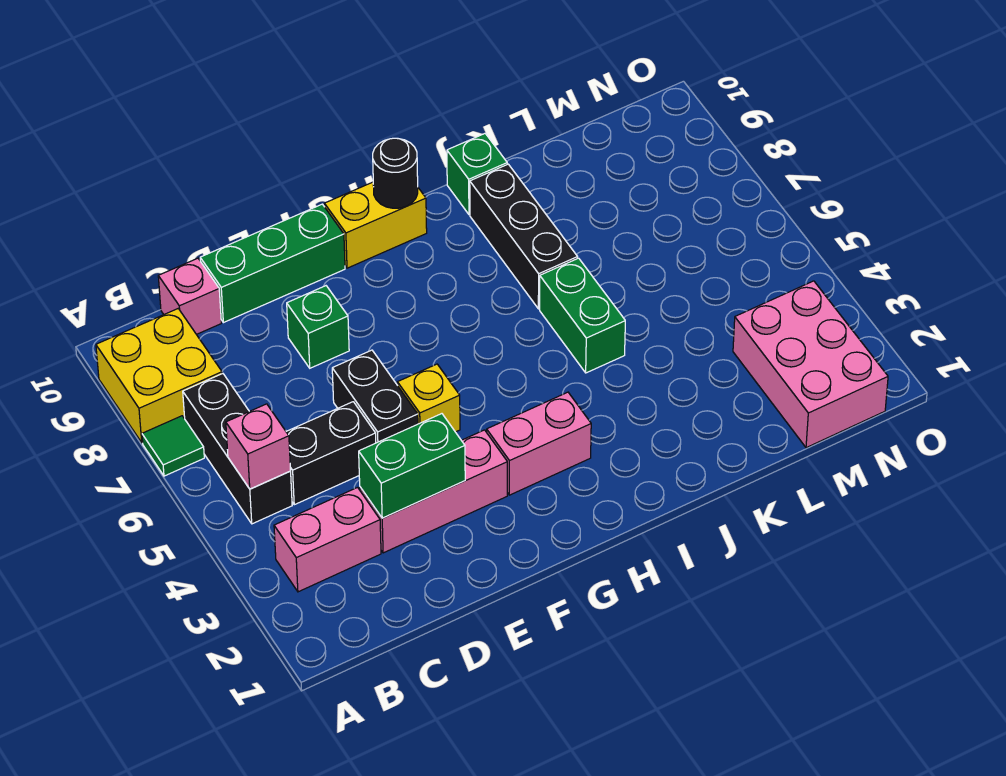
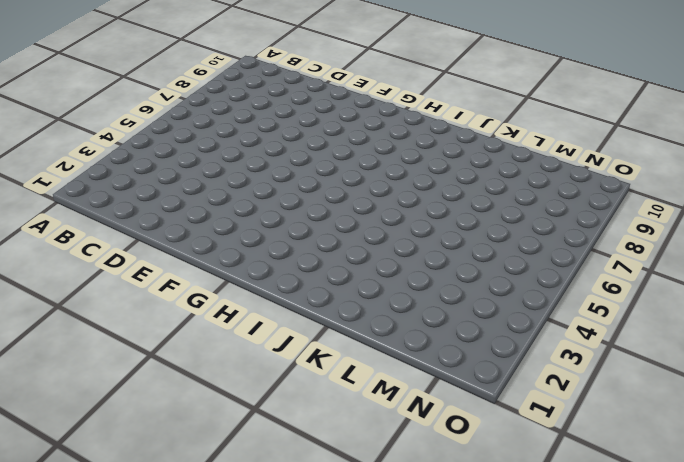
none -> green tile A7 level 1
none -> yellow brick A8:B9 level 1
none -> pink brick B3:C3 level 1

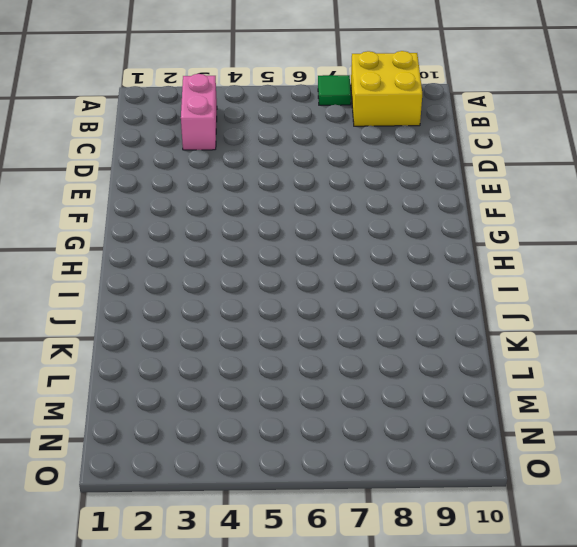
none -> black brick B5:B7 level 1
none -> black brick C5:D5 level 1
none -> pink brick C10 level 1

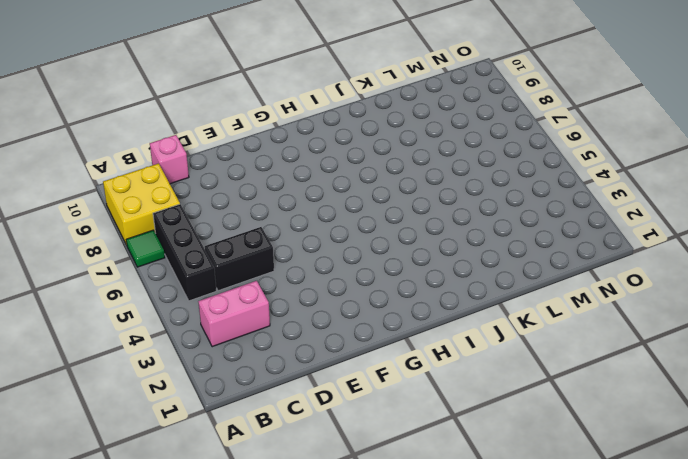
none -> pink brick D3:F3 level 1
none -> green brick D10:F10 level 1
none -> black brick E5:E6 level 1

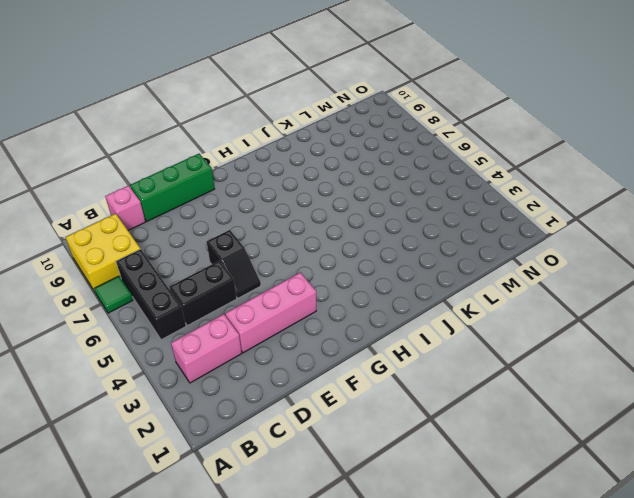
black slope E5:E6 level 1 top 6 -> black brick E5:E6 level 1
none -> green brick E8 level 1
none -> yellow brick F5 level 1
none -> pink brick G3:H3 level 1

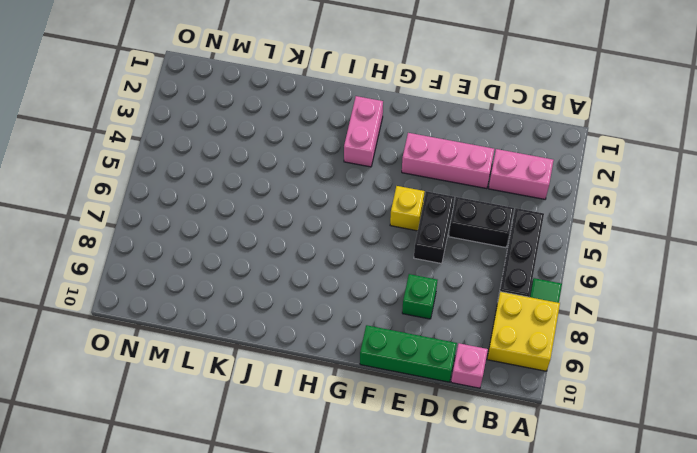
pink brick H2:H3 level 1 -> pink brick G3:H3 level 1
none -> yellow brick G10:H10 level 1
none -> green brick J5:J6 level 1
none -> black brick J7:J9 level 1

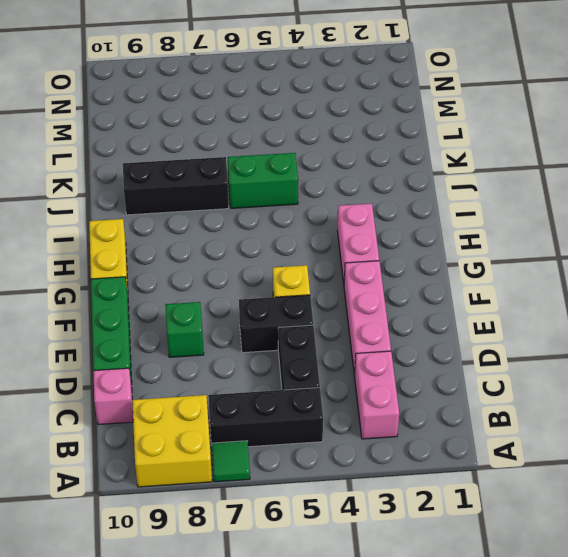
none -> green brick J10 level 1
none -> pink brick M1:N3 level 1
none -> pink brick B5 level 2

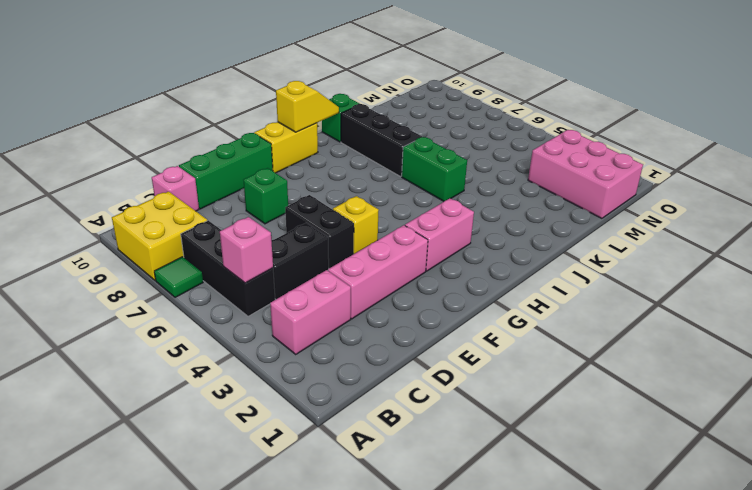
yellow slope H10:I10 level 2 top H -> black round brick H10 level 2
none -> green brick D3:E3 level 2

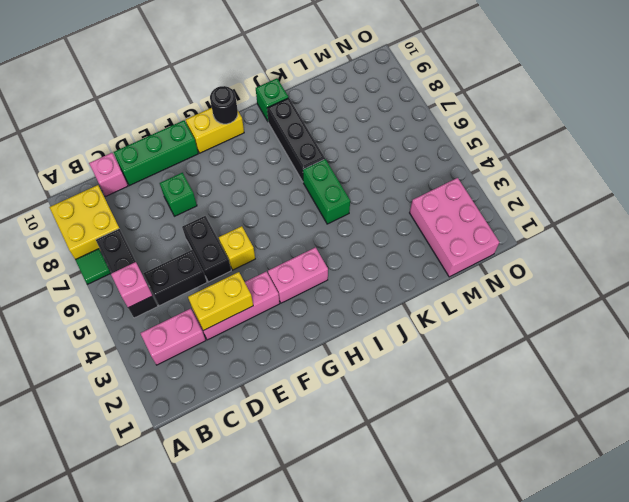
yellow brick D3:E3 level 2 -> green brick D3:E3 level 2

